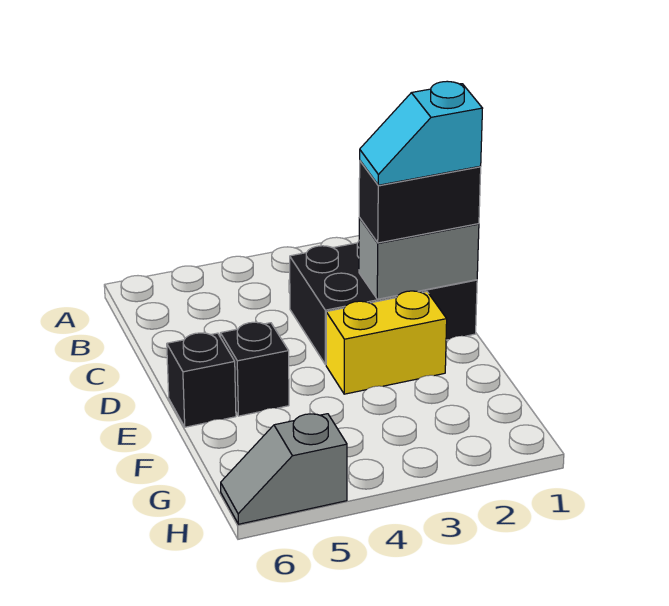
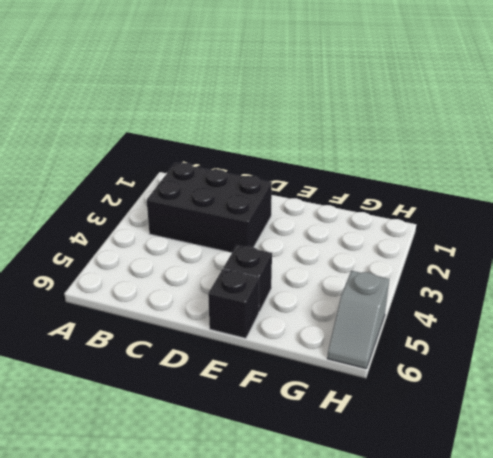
black brick B2:D3 level 1 -> black brick C1:D3 level 1
none -> yellow brick E2:E3 level 1
none -> grey brick D1:D2 level 2

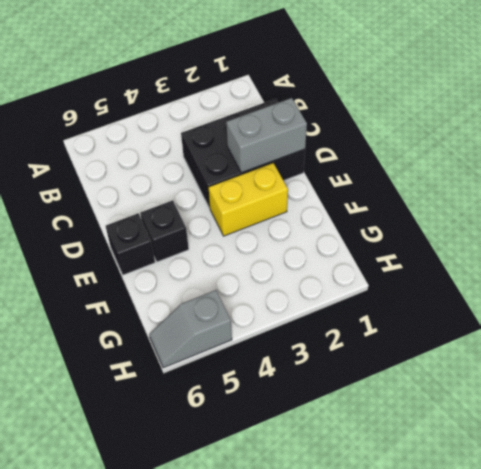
none -> black brick D1:D2 level 3
none -> cyan slope D1:D2 level 4 top 1

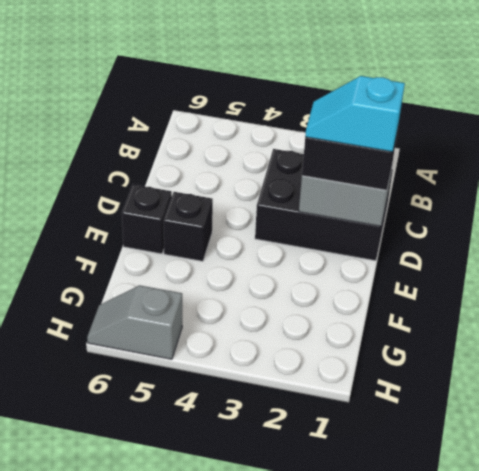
none -> yellow brick E2:E3 level 1

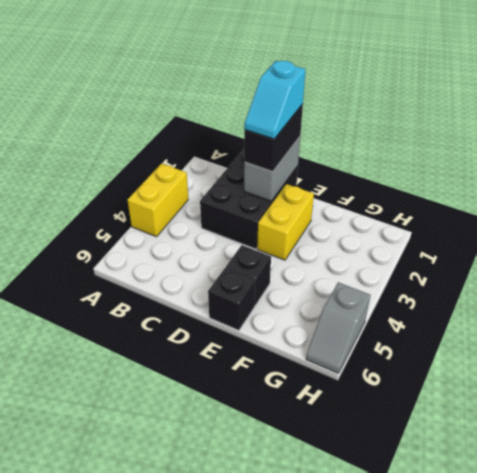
yellow brick A3:A4 level 1 -> none

